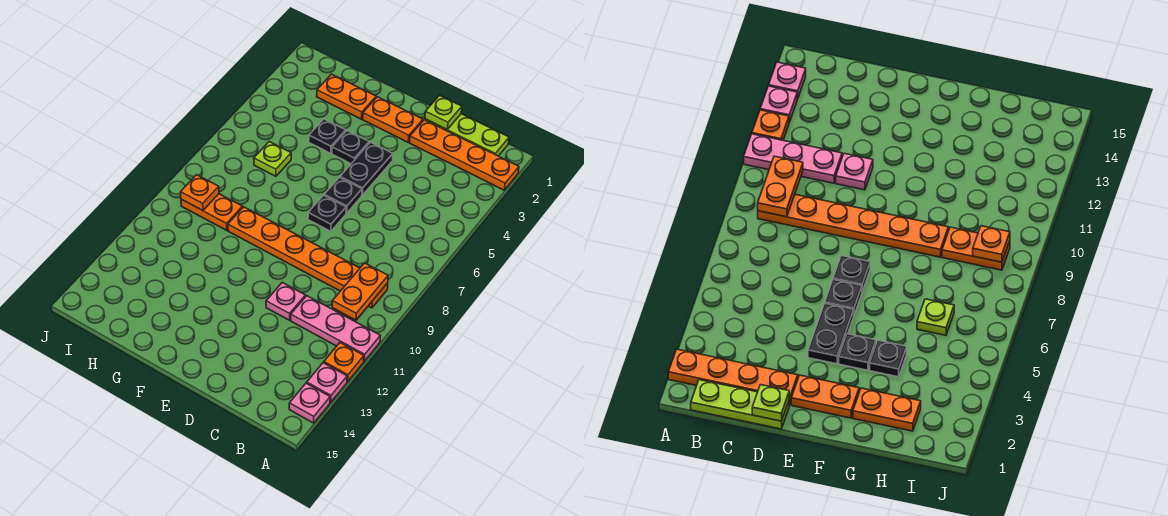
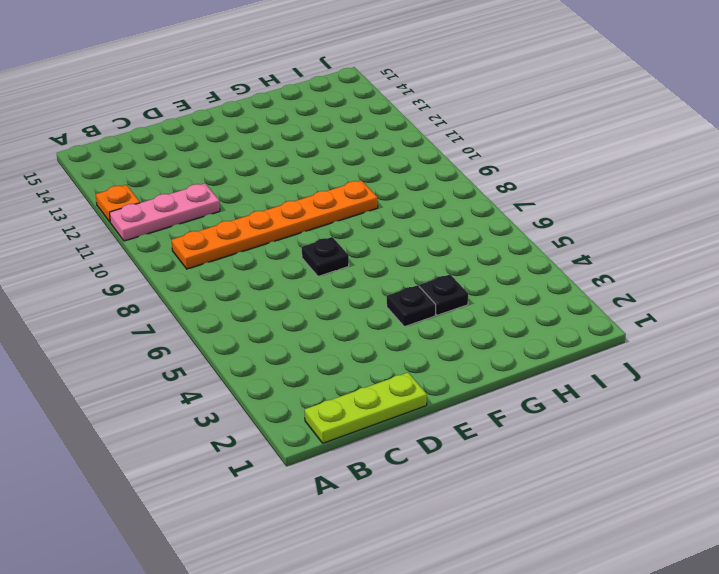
none -> orange plate A2:D2 level 1
none -> pink plate A13 level 1
none -> pink plate A14 level 1

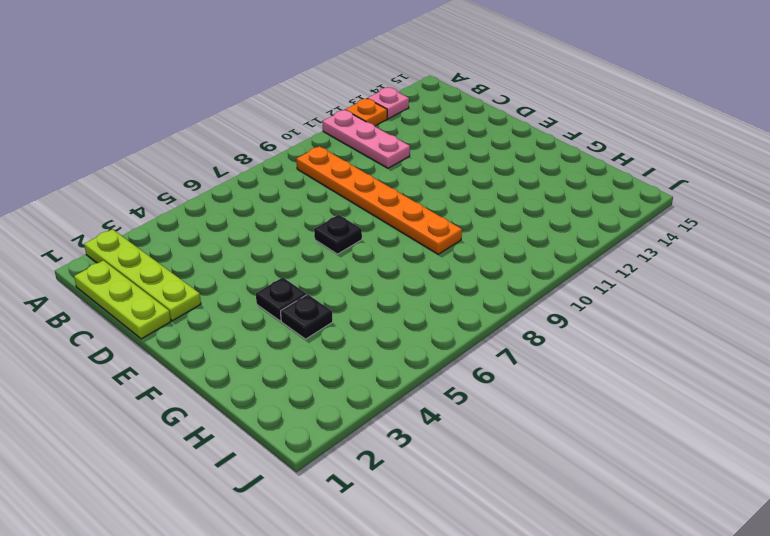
lime plate A2:D2 level 1 -> orange plate A2:D2 level 1
none -> pink plate A14 level 1
none -> pink plate D11 level 1
none -> orange plate E2:F2 level 1

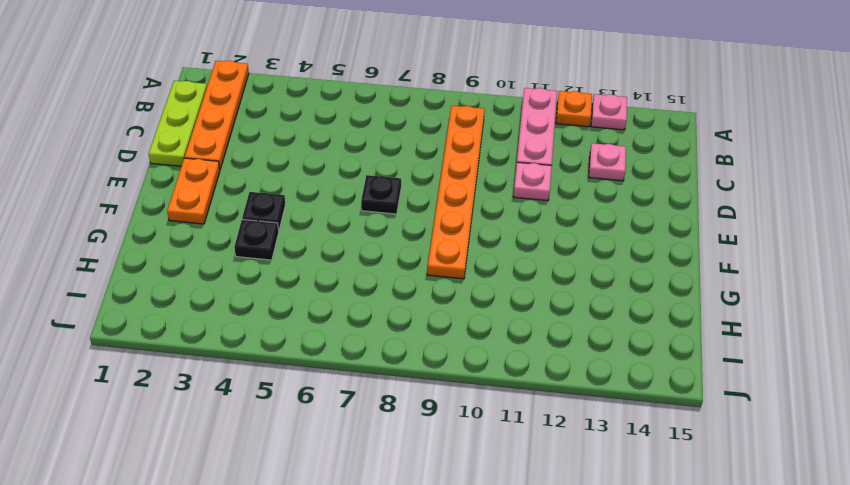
pink plate C13 level 1 -> pink plate A14 level 1
none -> black plate E4:E5 level 1
none -> black plate E6 level 1
none -> orange plate G2:H2 level 1

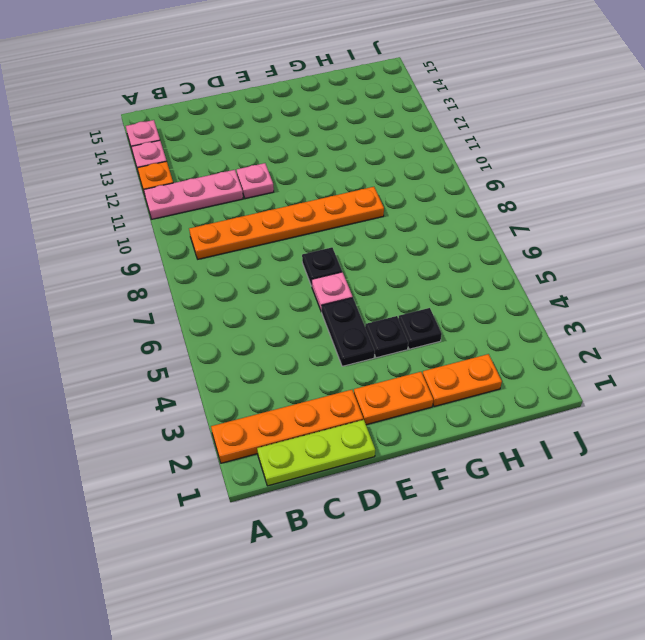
pink plate E6 level 1 -> black plate E6 level 1
none -> lime plate H6 level 1
none -> orange plate H9:I9 level 1
none -> orange plate B9:B10 level 2

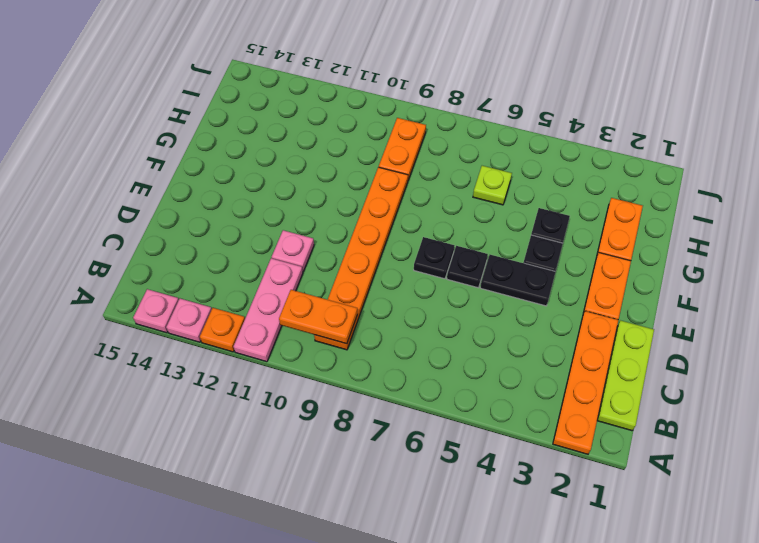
none -> lime plate D1 level 2
none -> orange plate I9 level 2

